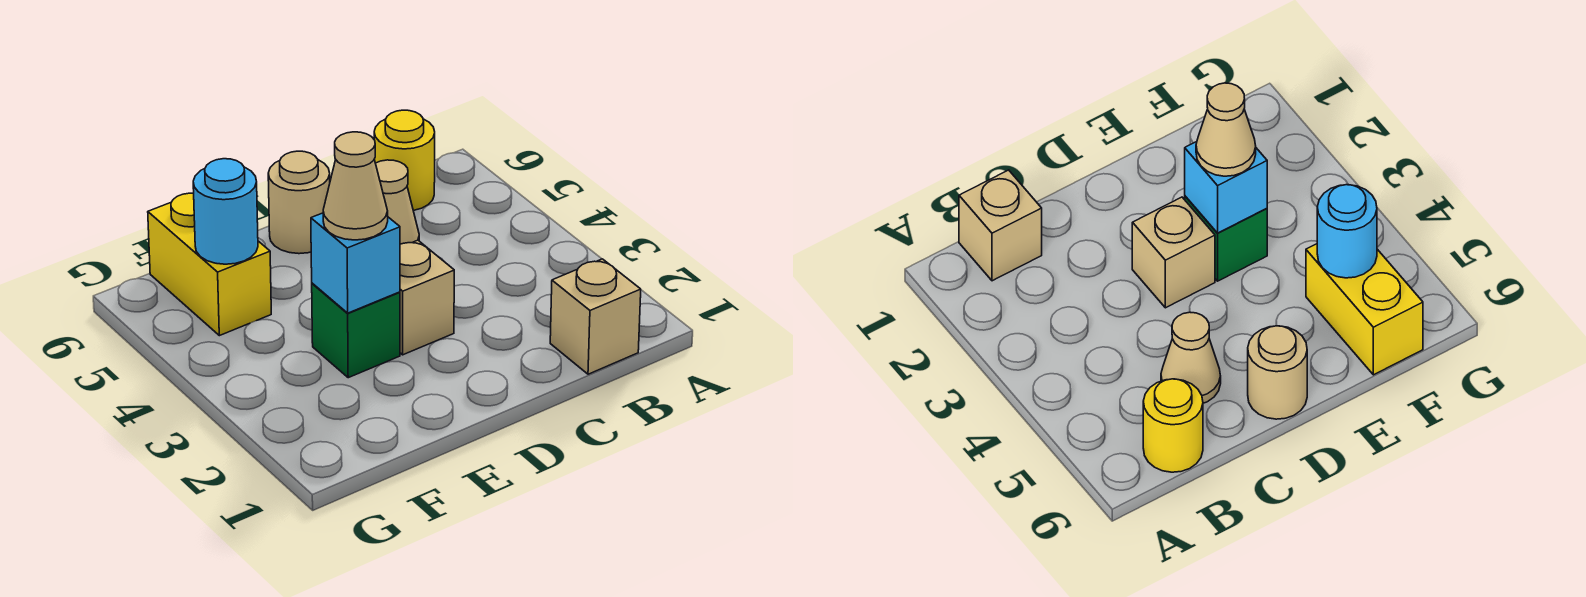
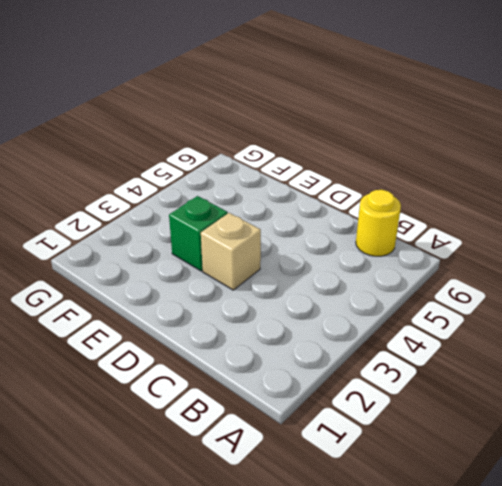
none -> tan brick B1 level 1
none -> tan cone C5 level 1

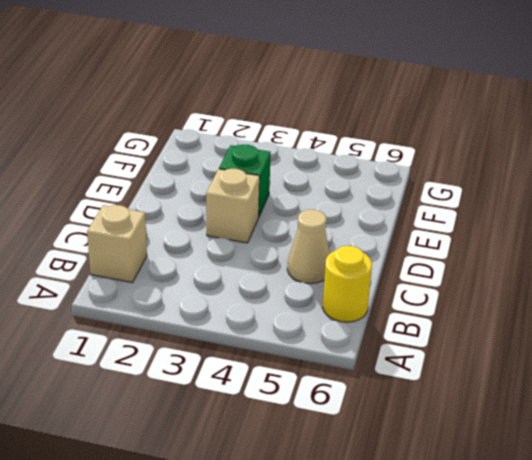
none -> tan round brick D6 level 1
none -> yellow brick F5:F6 level 1

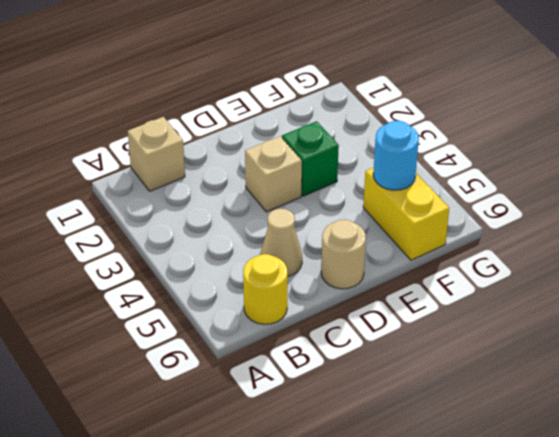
none -> cyan brick E3 level 2
none -> tan cone E3 level 3

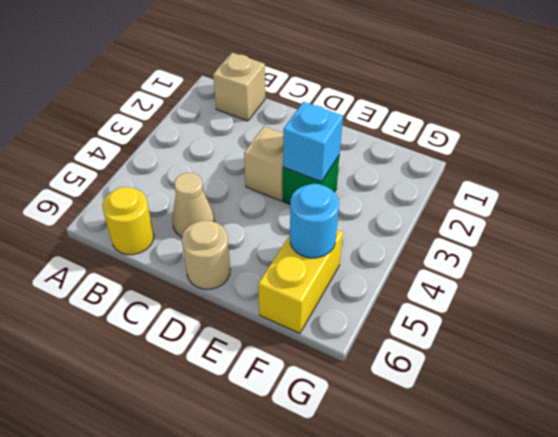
none -> tan cone E3 level 3

